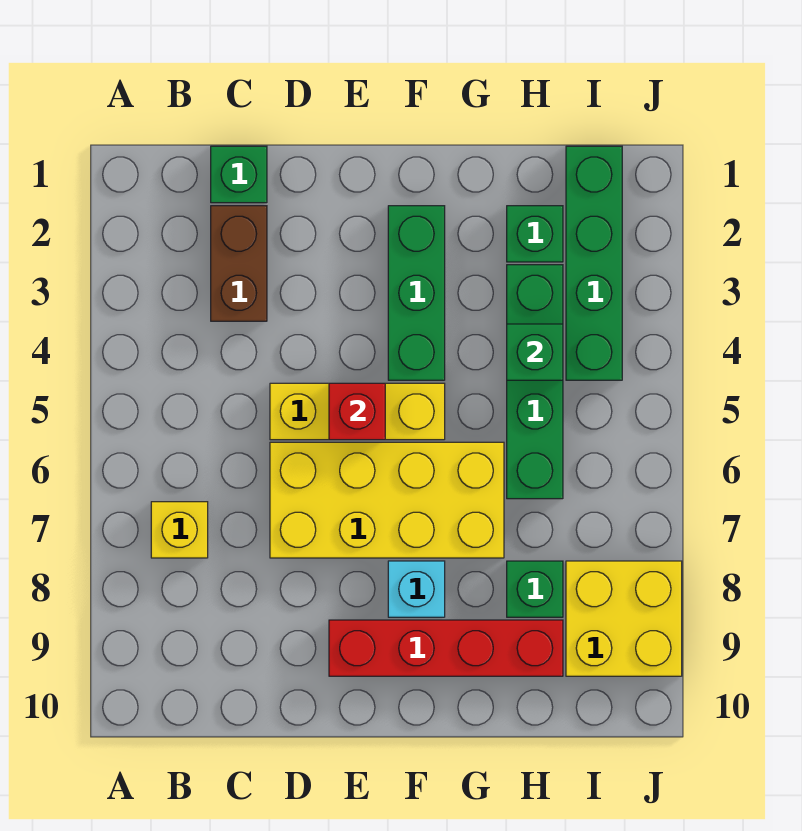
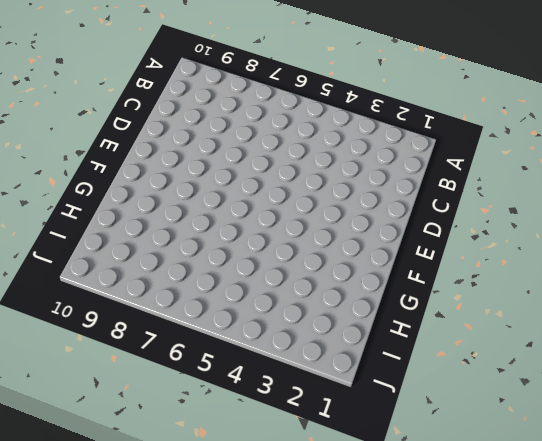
none -> yellow brick B7 level 1
none -> green brick C1 level 1
none -> brown brick C2:C3 level 1

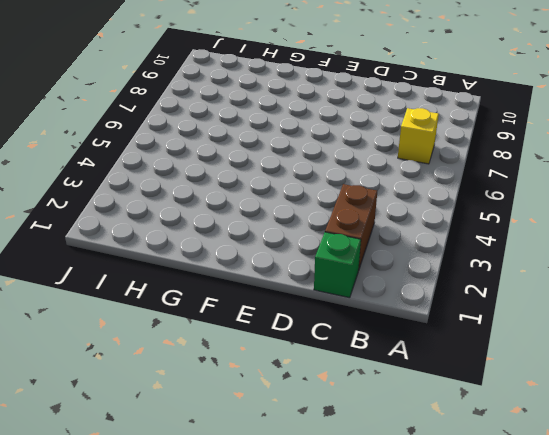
none -> yellow brick D5:F5 level 1
none -> yellow brick D6:G7 level 1
none -> red brick E9:H9 level 1

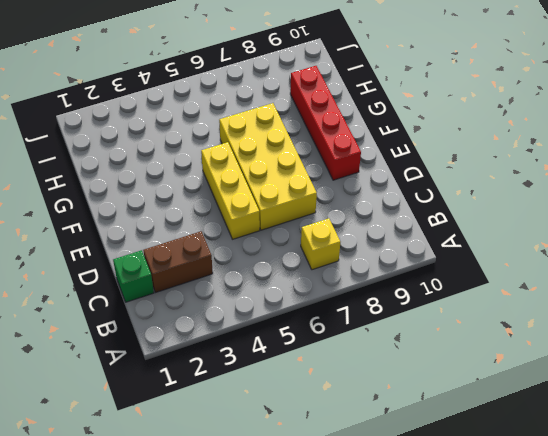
none -> green brick F2:F4 level 1
none -> cyan brick F8 level 1
none -> green brick H2 level 1

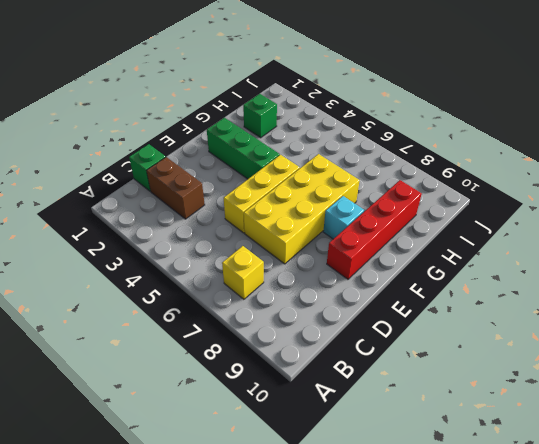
none -> green brick H3:H6 level 1
none -> green brick H8 level 1
none -> green brick I1:I4 level 1

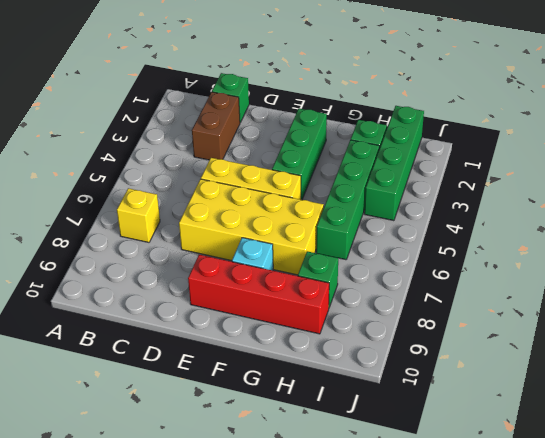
none -> yellow brick I8:J9 level 1
none -> red brick E5 level 2
none -> green brick H4 level 2

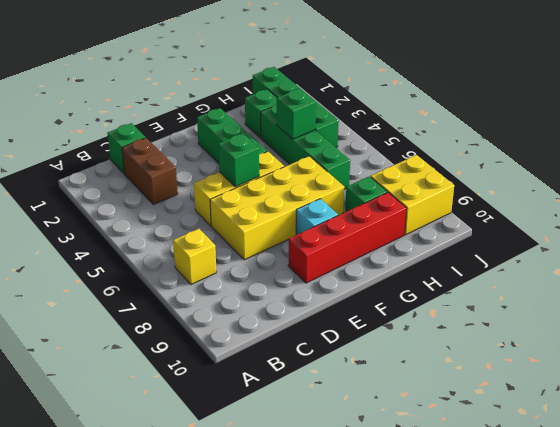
green brick E5 level 2 -> red brick E5 level 2

